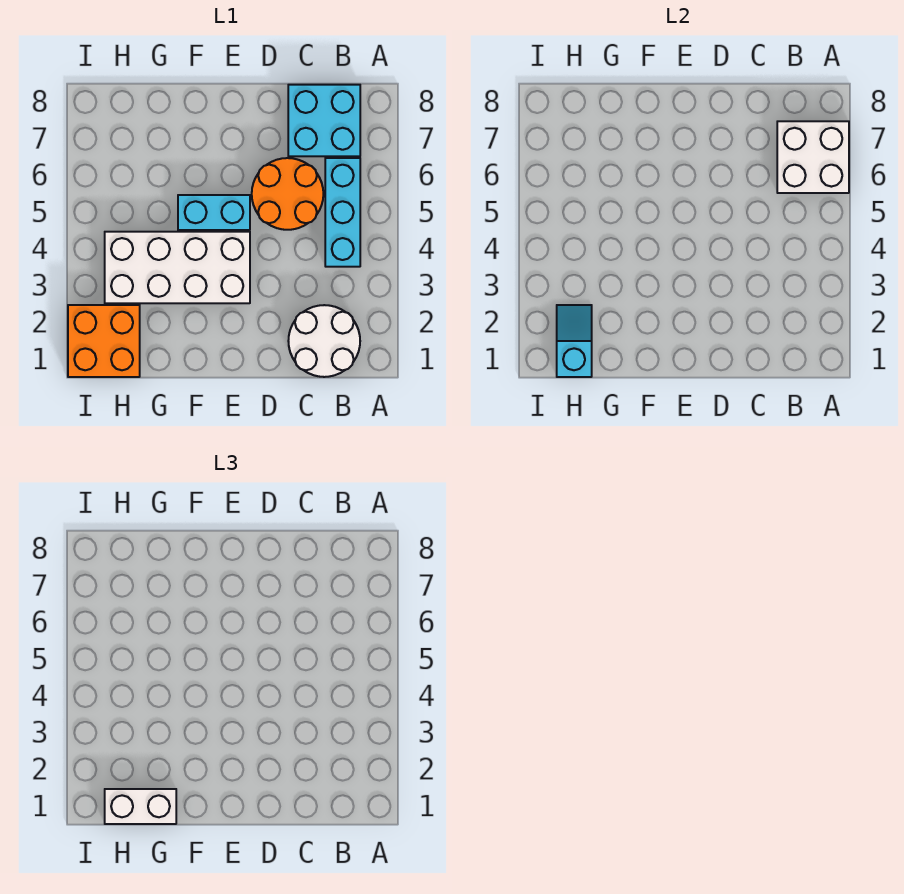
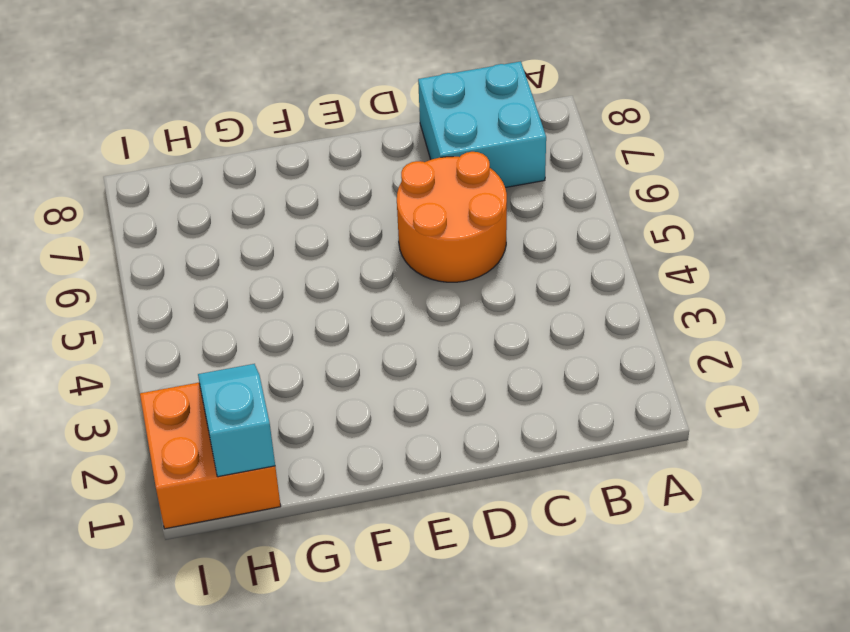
none -> white round brick B1:C2 level 1
none -> cyan brick B4:B6 level 1

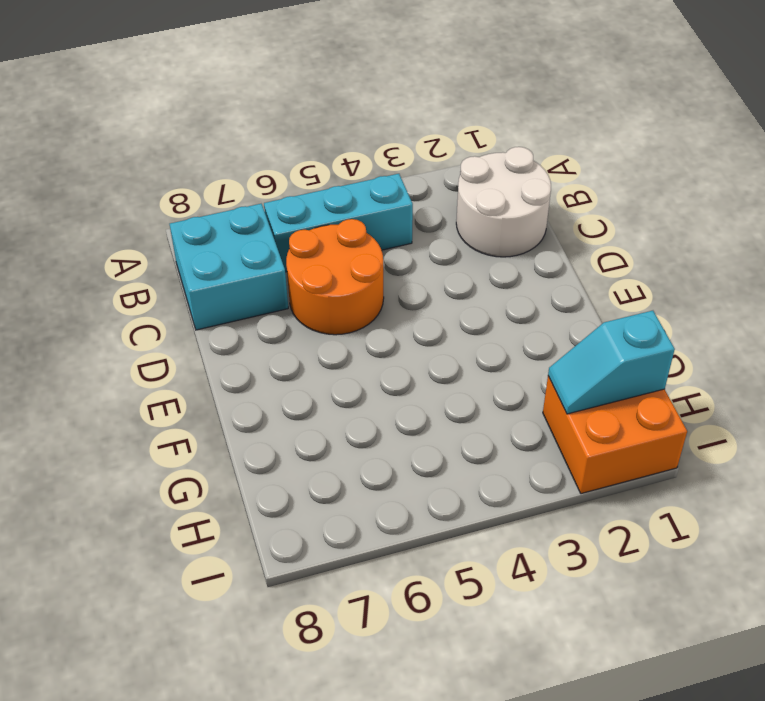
none -> white brick E3:H4 level 1
none -> cyan brick E5:F5 level 1

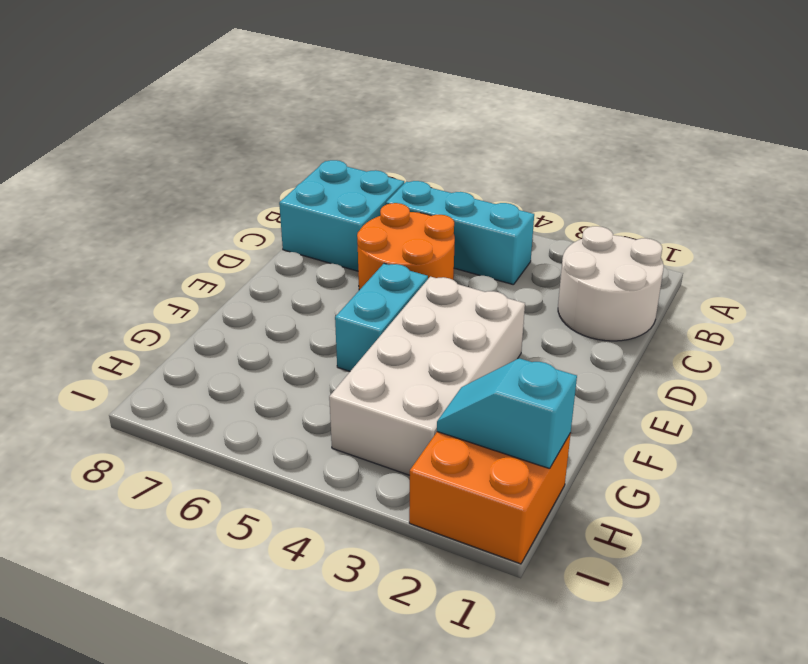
none -> white brick A6:B7 level 2
none -> white brick G1:H1 level 3

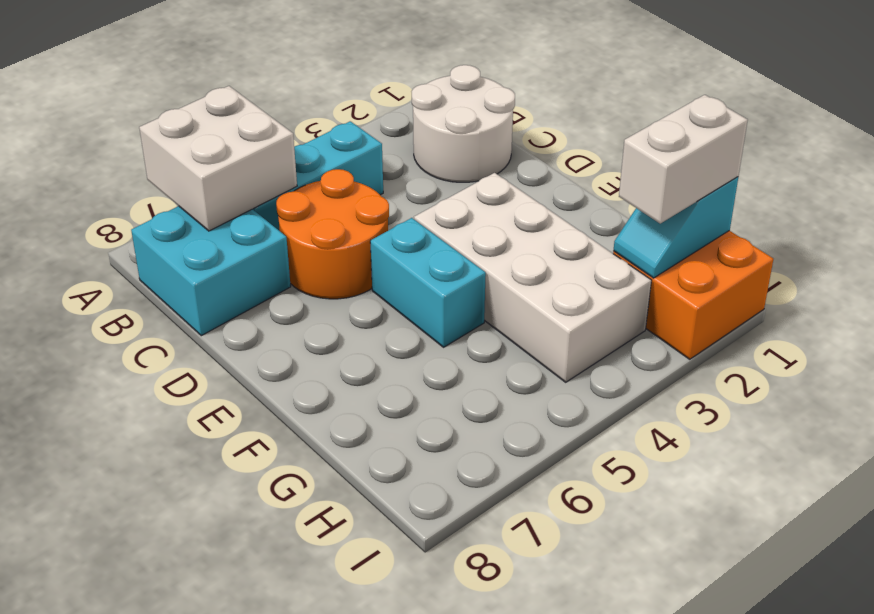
white brick H1:H2 level 3 -> white brick G1:H1 level 3

